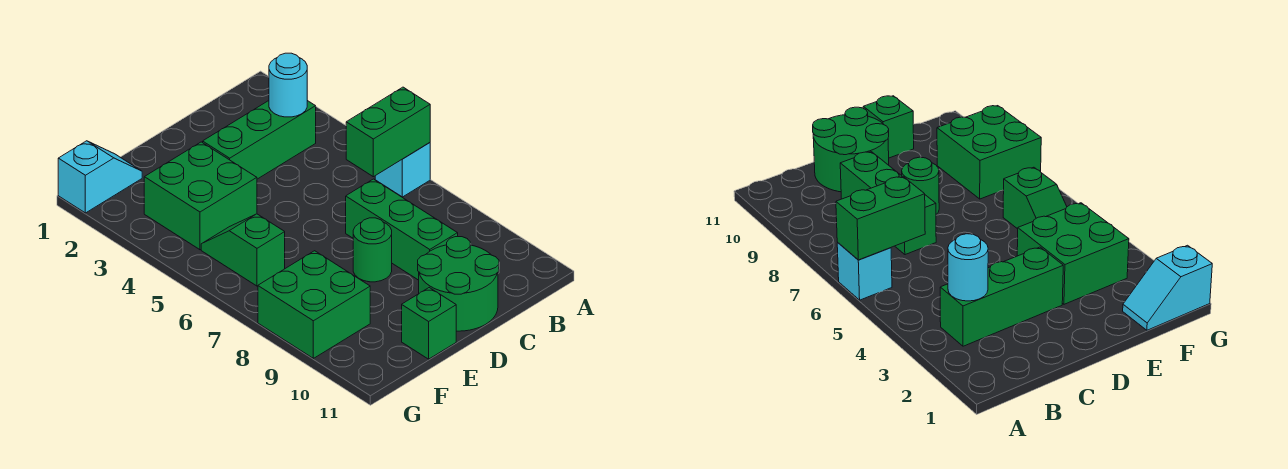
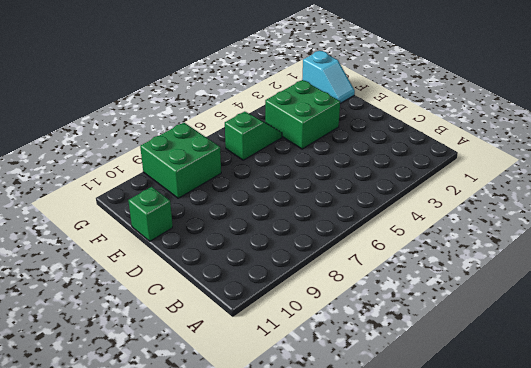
none -> cyan brick A6 level 1
none -> green brick B3:D3 level 1
none -> green brick C7:C9 level 1

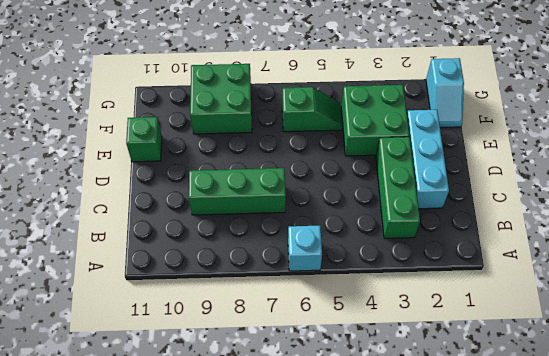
cyan brick C2:E2 level 1 -> none
none -> green round brick C10:D11 level 1
none -> green round brick D8 level 1
none -> green brick A6:B6 level 2

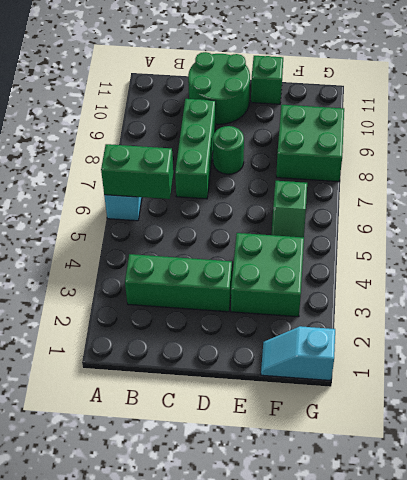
none -> cyan round brick B3 level 2

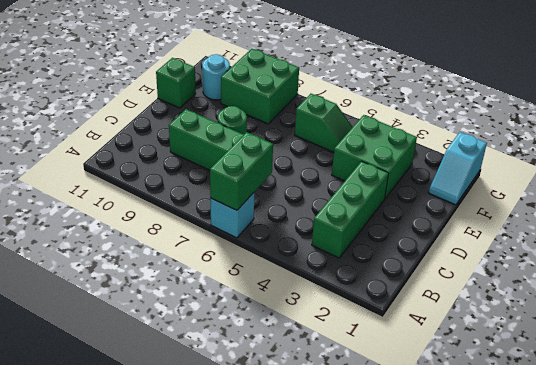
cyan round brick F10 level 1 -> cyan round brick B3 level 2
none -> green round brick C10:D11 level 1

